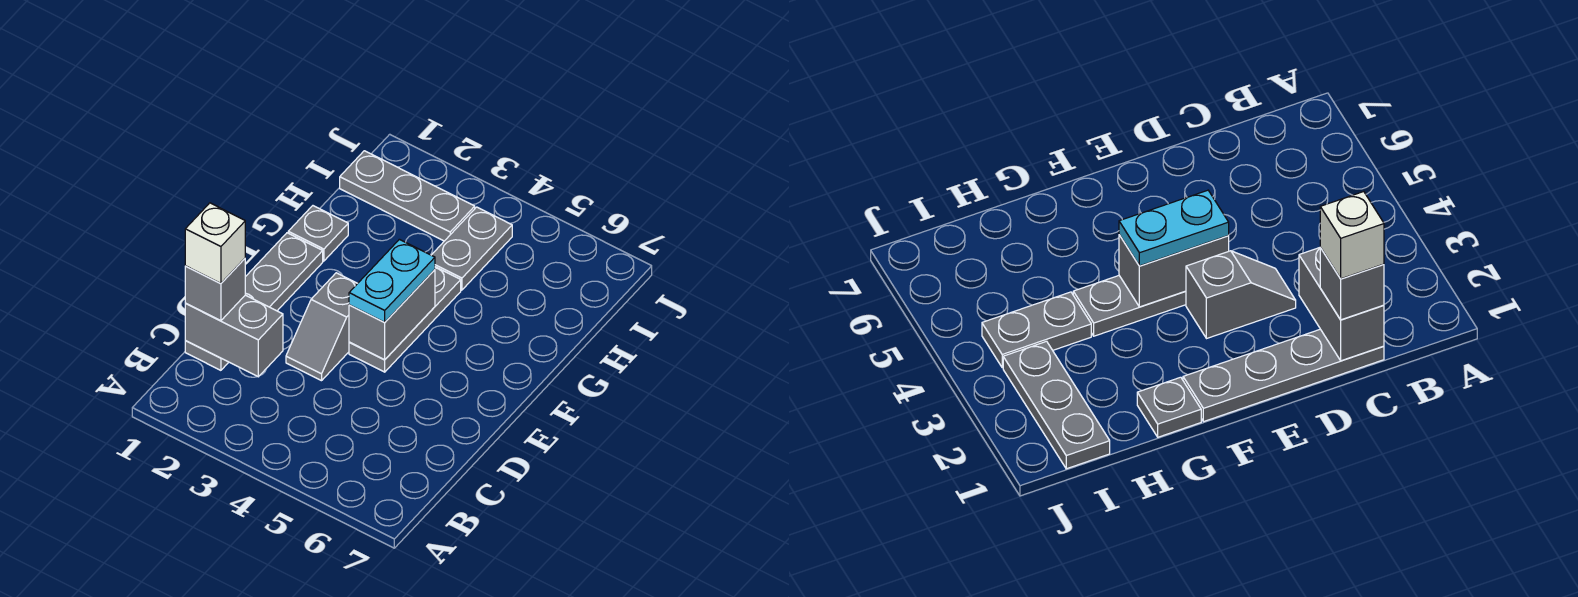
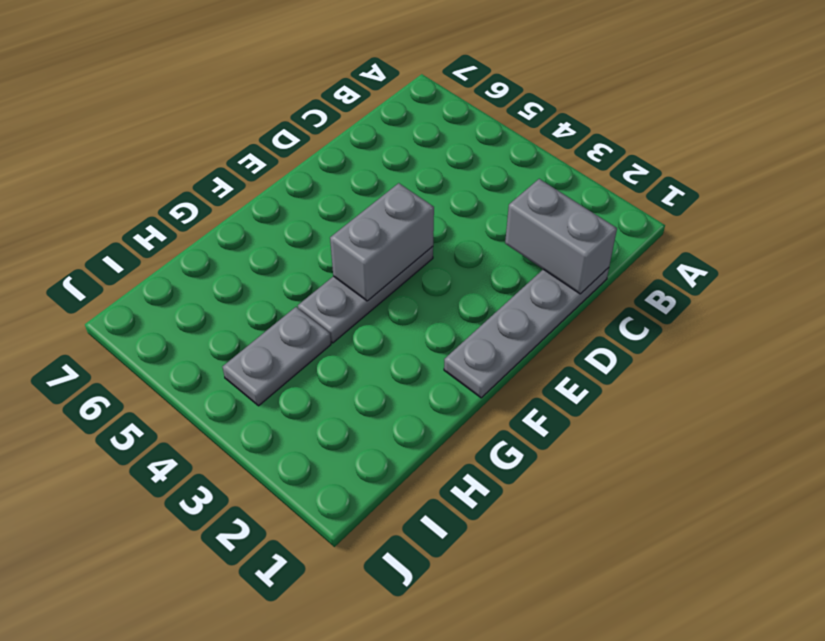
none -> grey slope D3:E3 level 1 top E
none -> grey plate G1 level 1

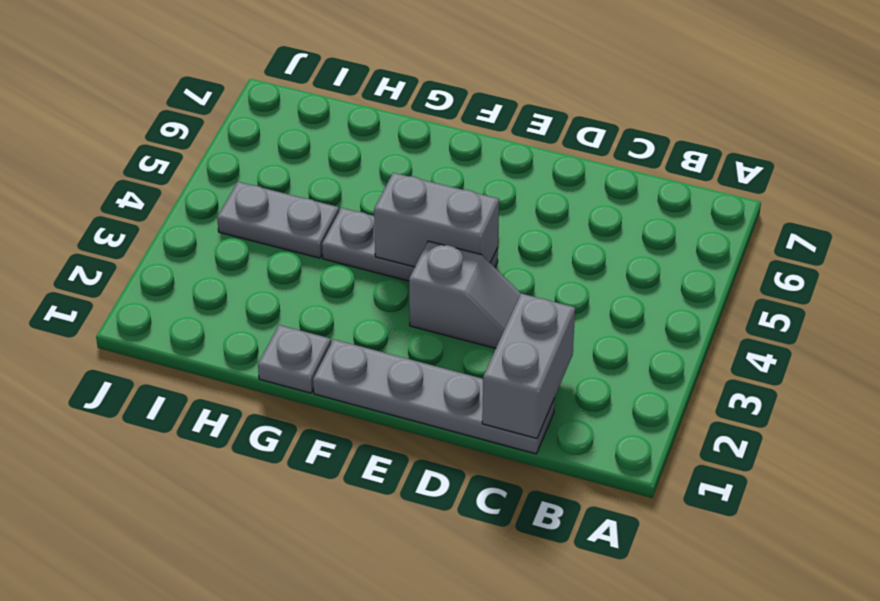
none -> grey plate I1:I3 level 1
none -> grey brick C1 level 3

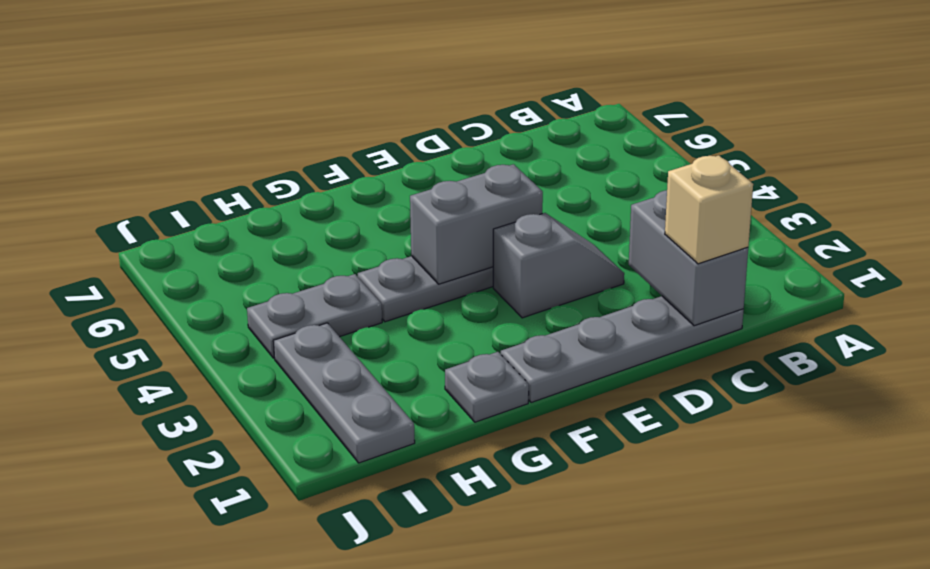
tan brick C1 level 3 -> grey brick C1 level 3
none -> cyan plate E4:F4 level 3
none -> white brick C1 level 4

